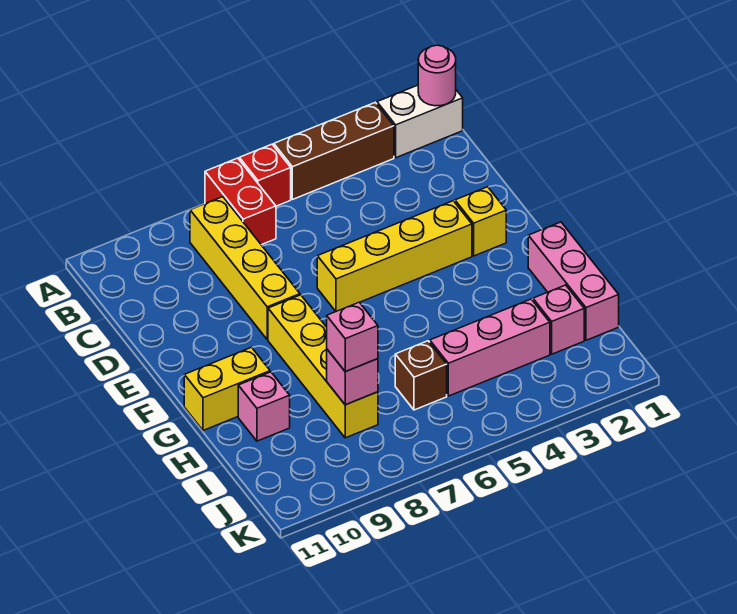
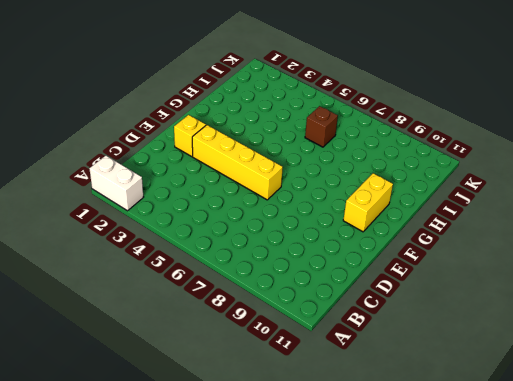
yellow brick F10:G10 level 1 -> yellow brick G10:G11 level 1
none -> brown brick A3:A5 level 1
none -> red brick A6 level 1
none -> red brick A7:B7 level 1

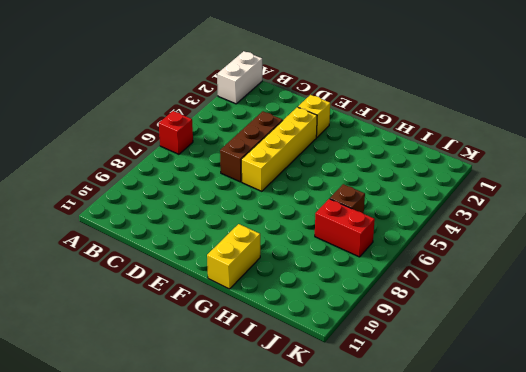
brown brick D4:D6 level 1 -> brown brick A3:A5 level 1
red brick I7:J7 level 1 -> red brick A7:B7 level 1
none -> yellow brick B8:E8 level 1
none -> yellow brick F8:I8 level 1
none -> pink brick G1:I1 level 1

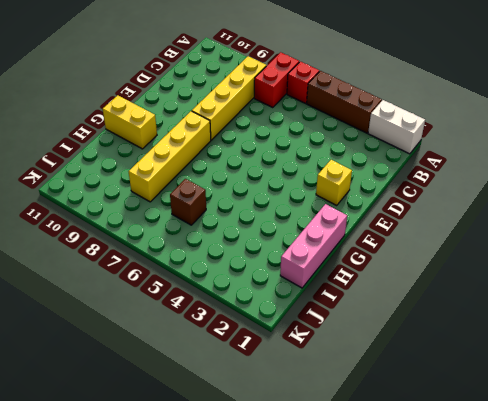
none -> yellow brick E3:E6 level 1
none -> pink brick H10 level 1
none -> pink brick I2 level 1

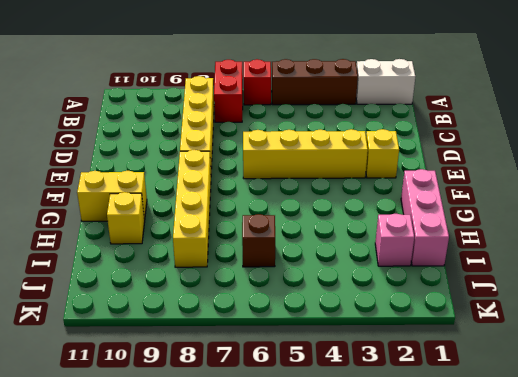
yellow brick H10 level 1 -> pink brick H10 level 1
none -> pink brick I3:I5 level 1
none -> pink round brick A1 level 2
none -> pink brick I8 level 2

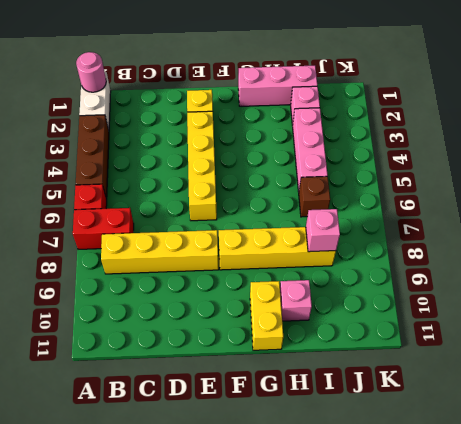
none -> pink brick I8 level 3

